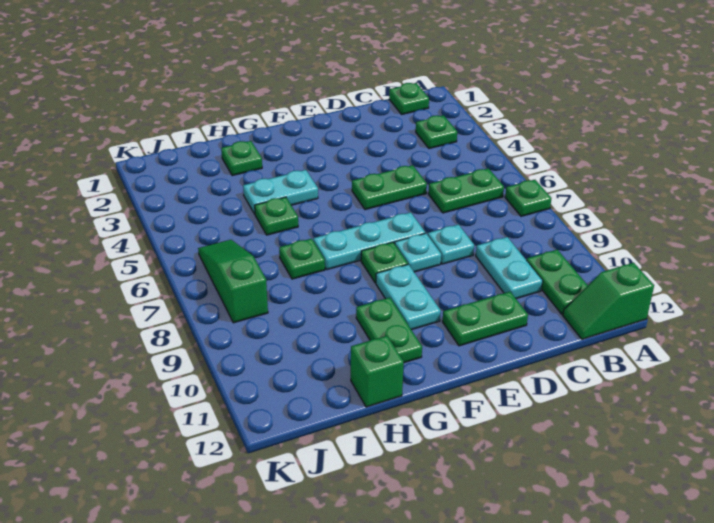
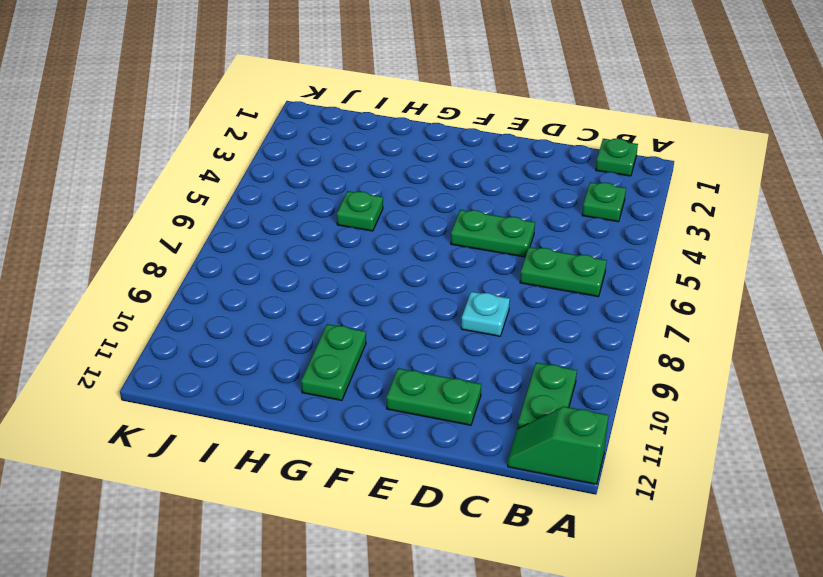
none -> green plate A7 level 1
none -> cyan plate C9:C10 level 1
none -> cyan plate E7:G7 level 1

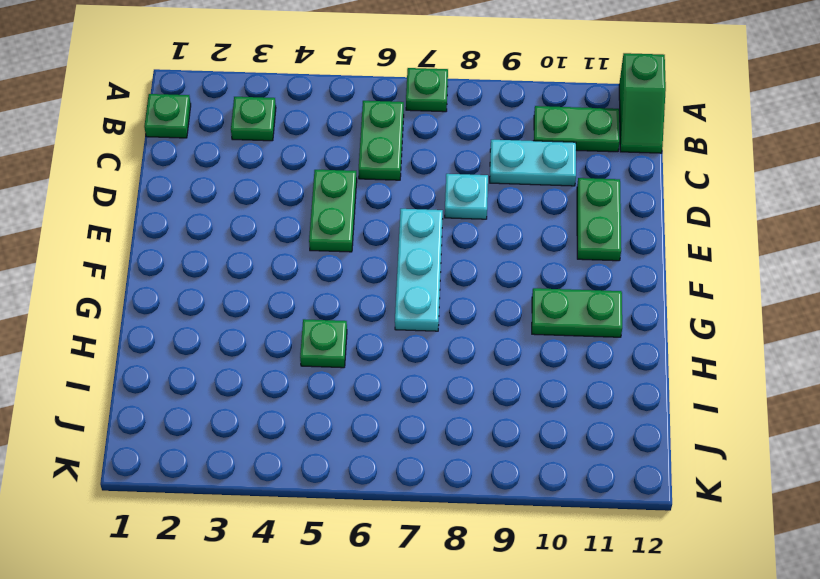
none -> cyan plate E8 level 1
none -> green plate F8 level 1
none -> cyan plate F9:F10 level 1

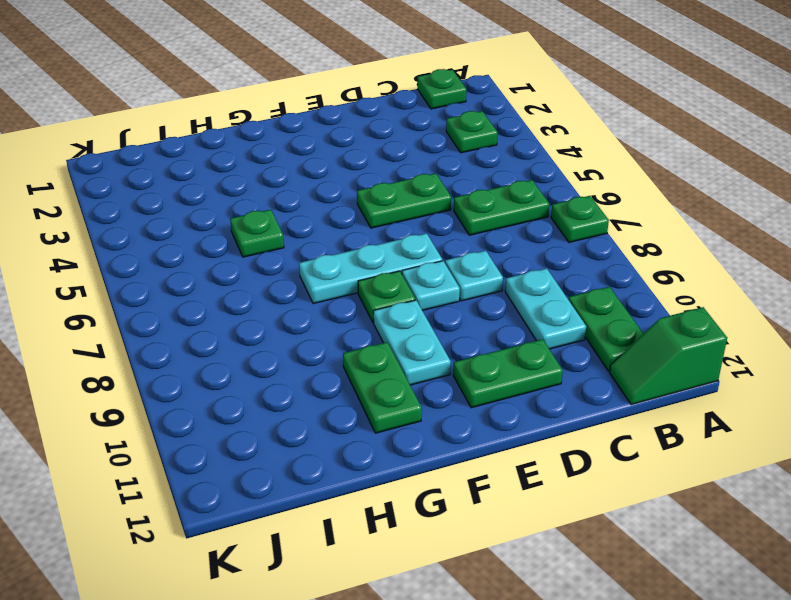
none -> cyan plate G4:H4 level 1
none -> green plate H2 level 1
none -> green plate H7 level 1

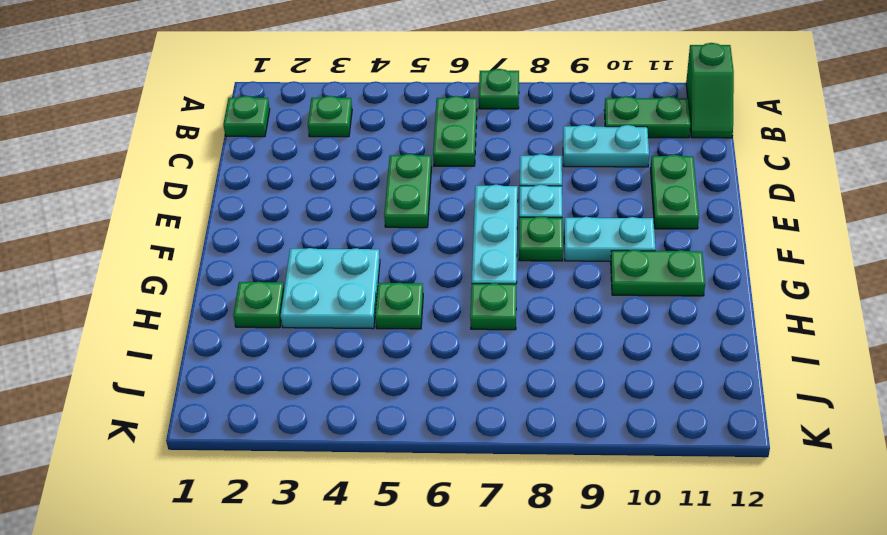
cyan plate G3:H4 level 1 -> cyan plate G4:H4 level 1
none -> green brick H12 level 1
none -> green slope J6:J8 level 1 top 8

